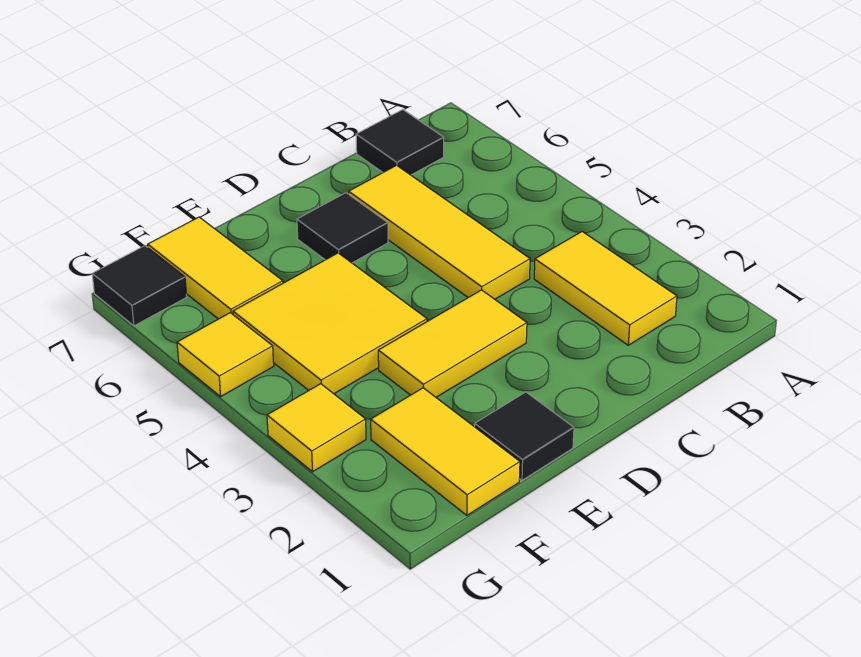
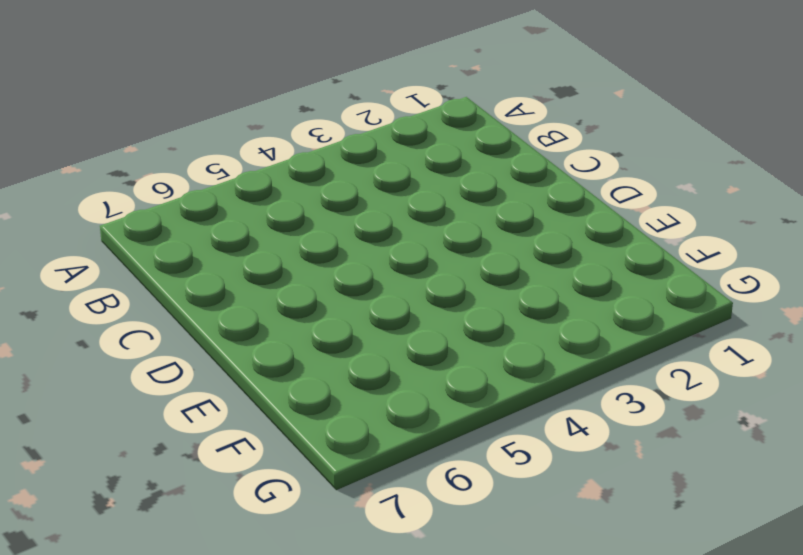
none -> yellow tile B2:B3 level 1
none -> black tile B7 level 1
none -> yellow tile C4:C6 level 1

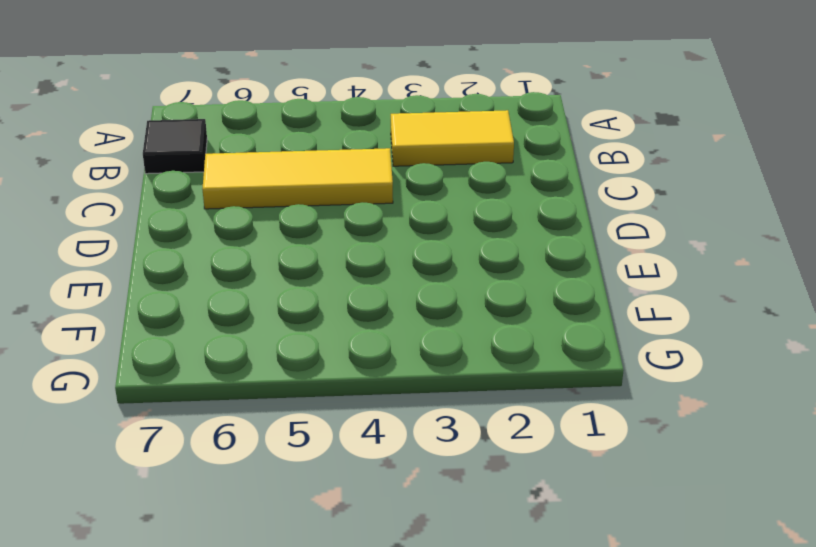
none -> yellow tile D3:E3 level 1
none -> black tile D6 level 1
none -> black tile E1 level 1

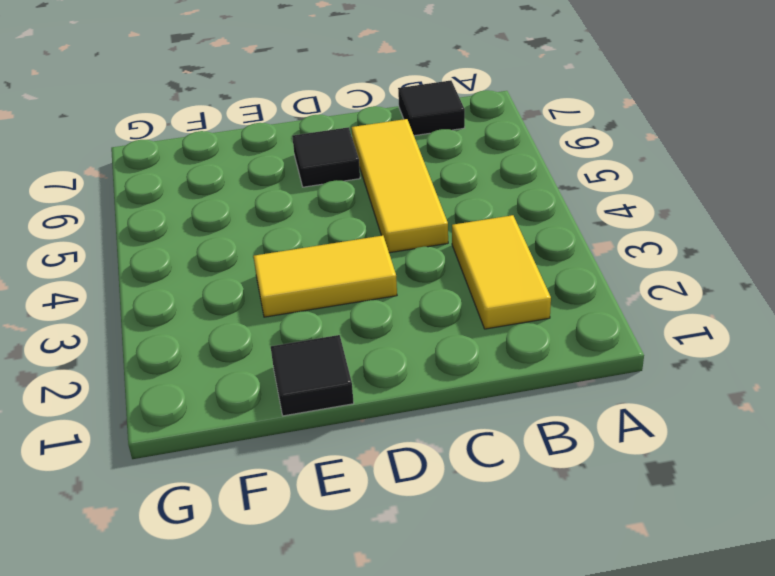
none -> yellow tile E4:F5 level 1
none -> yellow tile F1:F2 level 1
none -> yellow tile F6:F7 level 1

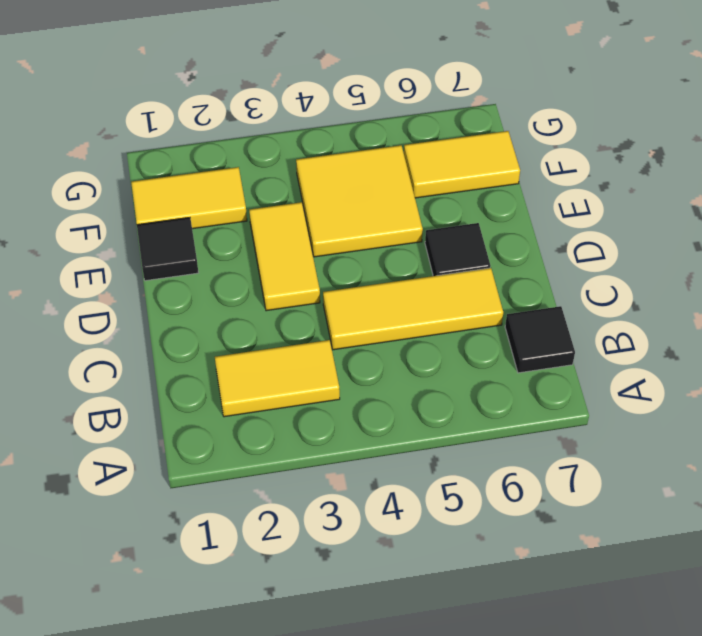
none -> yellow tile G3 level 1
none -> yellow tile G5 level 1
none -> black tile G7 level 1

